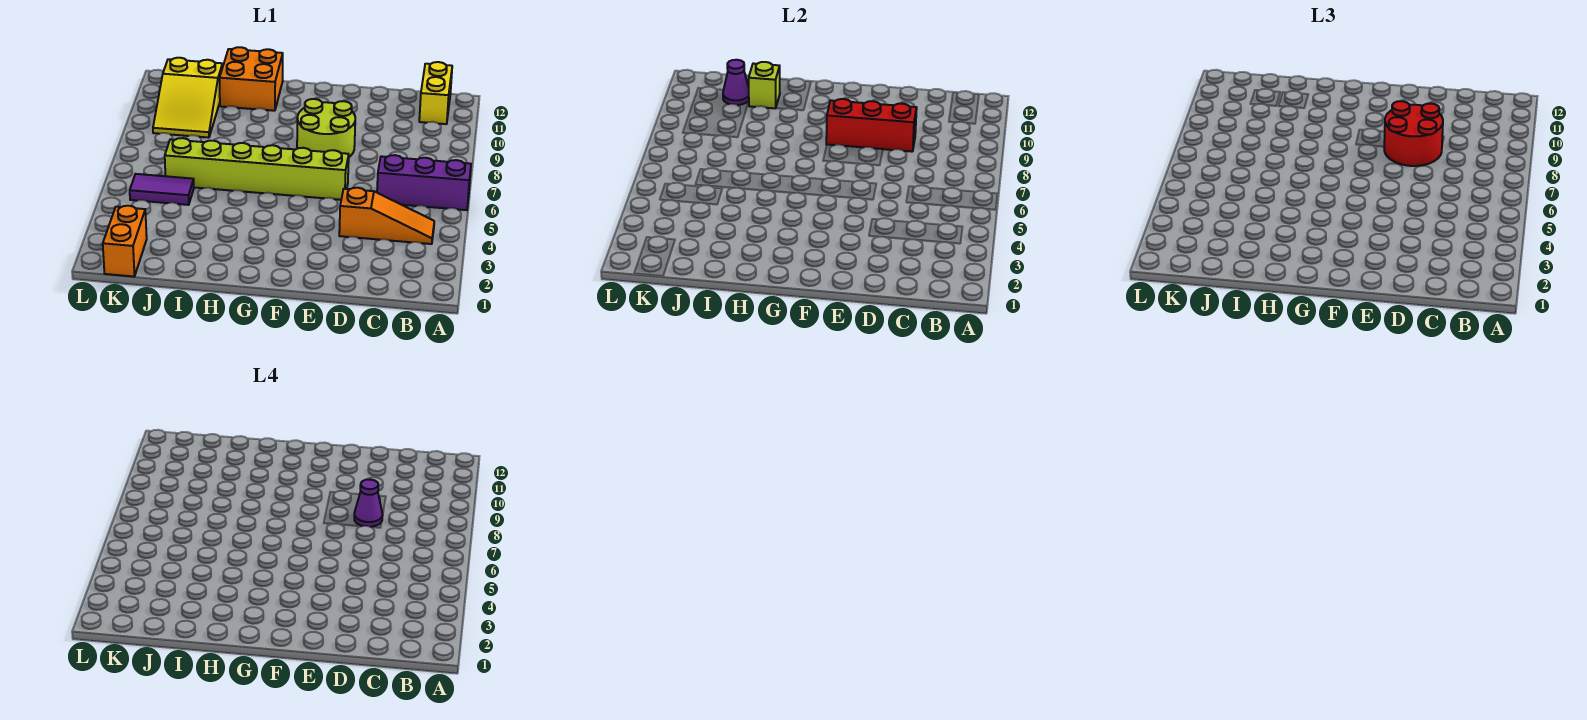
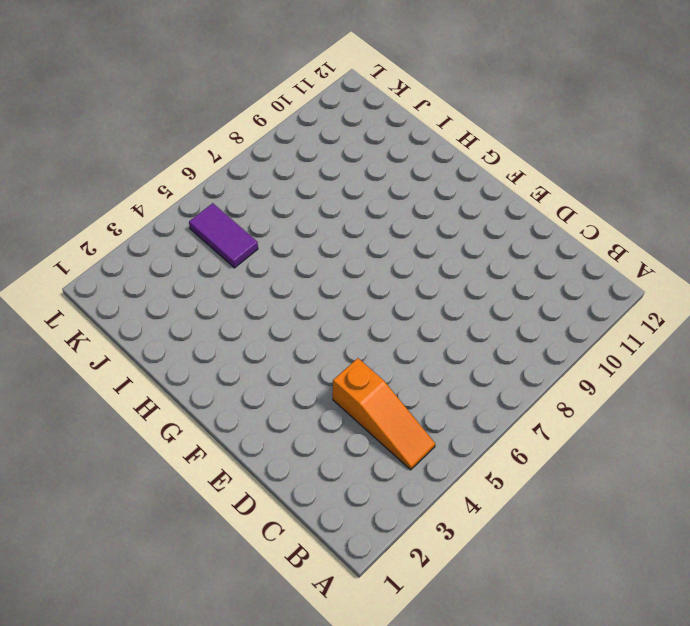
none -> purple brick A6:C6 level 1
none -> yellow brick B11:B12 level 1
none -> lime brick E6:J6 level 1

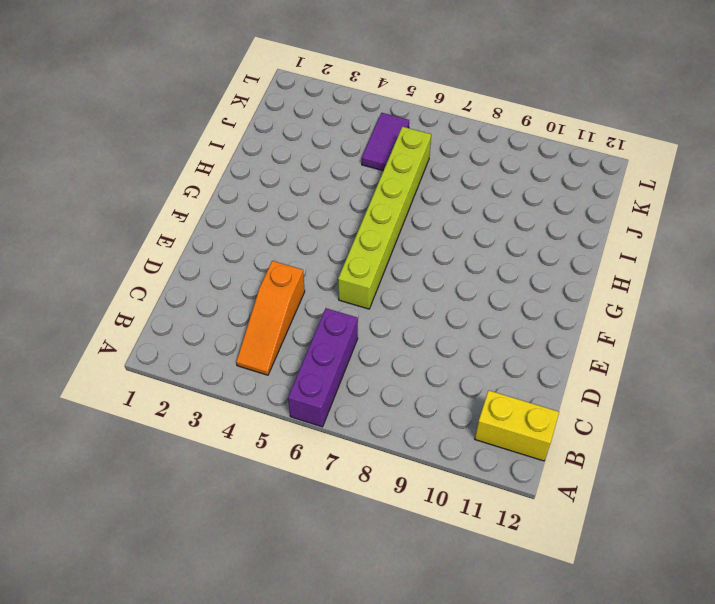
none -> lime round brick E8:F9 level 1
none -> orange brick H11:I12 level 1
none -> yellow slope J9:K11 level 1 top 11

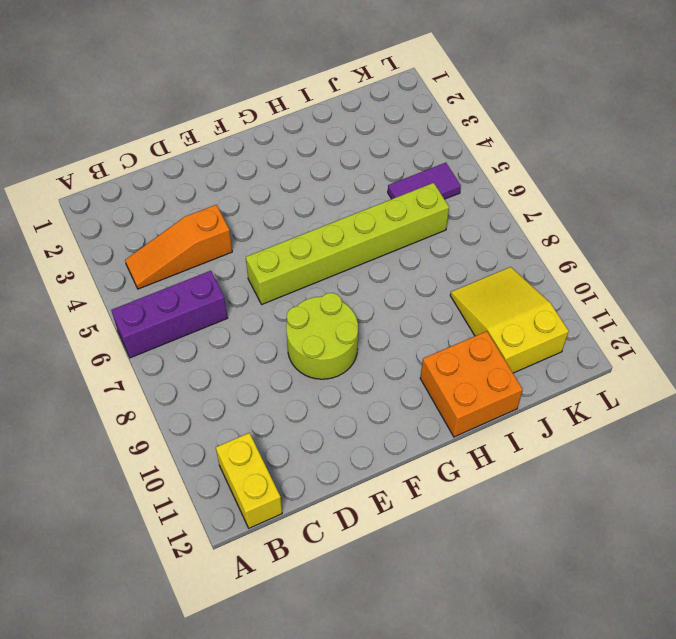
none -> orange brick K1:K2 level 1
none -> red brick D9:F9 level 2
none -> lime brick I11 level 2

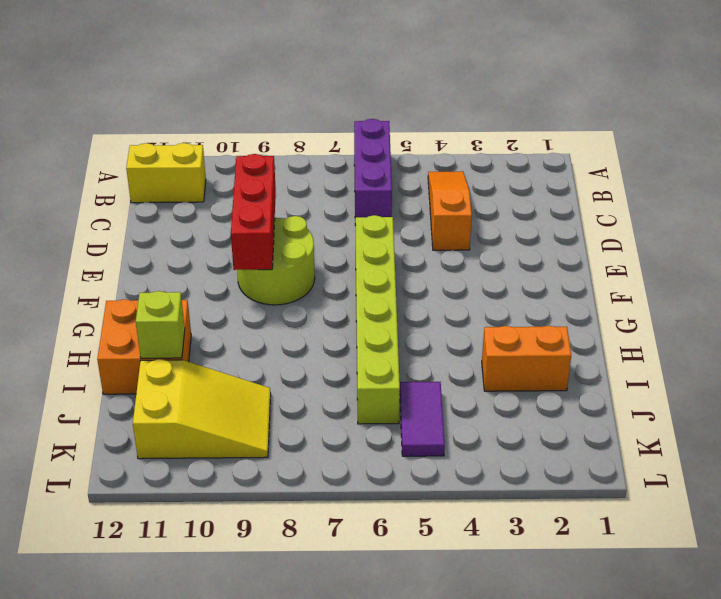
orange brick I2:I3 level 1 -> orange brick K1:K2 level 1
none -> purple cone J11 level 2
none -> red round brick D8:E9 level 3
none -> purple cone D8 level 4

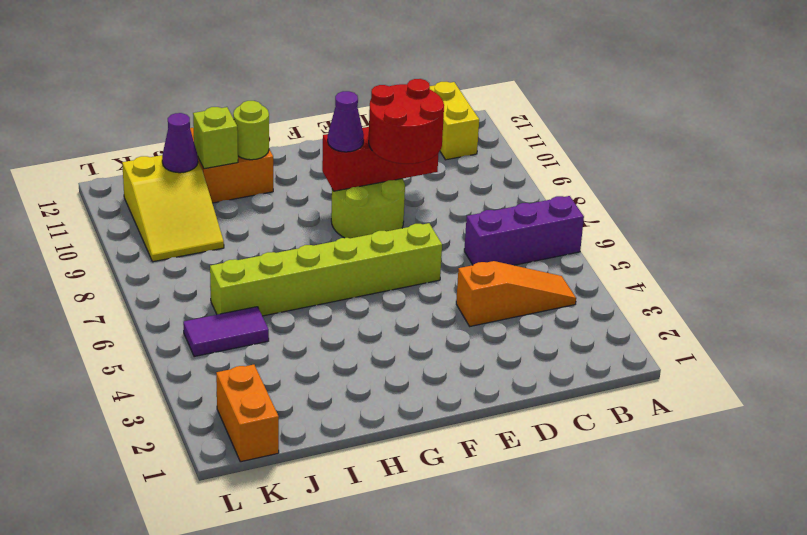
purple cone F9 level 3 -> purple cone D8 level 4
lime round brick H11 level 2 -> none

